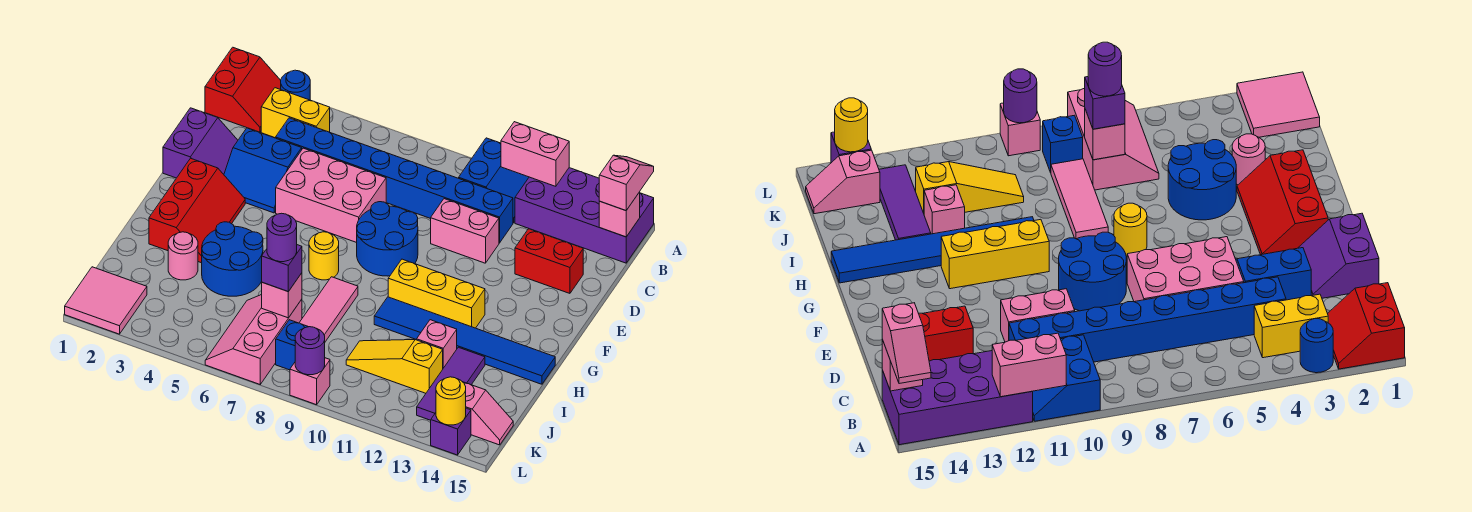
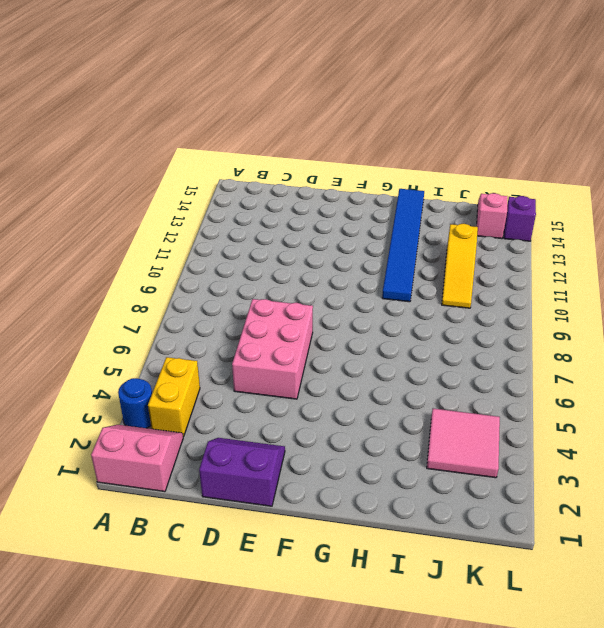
pink slope A1:B2 level 1 top 1 -> red slope A1:B2 level 1 top 1
pink tile J3:K4 level 1 -> pink tile K1:L2 level 1
none -> blue slope A10:B11 level 1 top 10
none -> purple brick A12:B15 level 1
none -> blue brick C4:C11 level 1
none -> blue slope D3:E4 level 1 top D

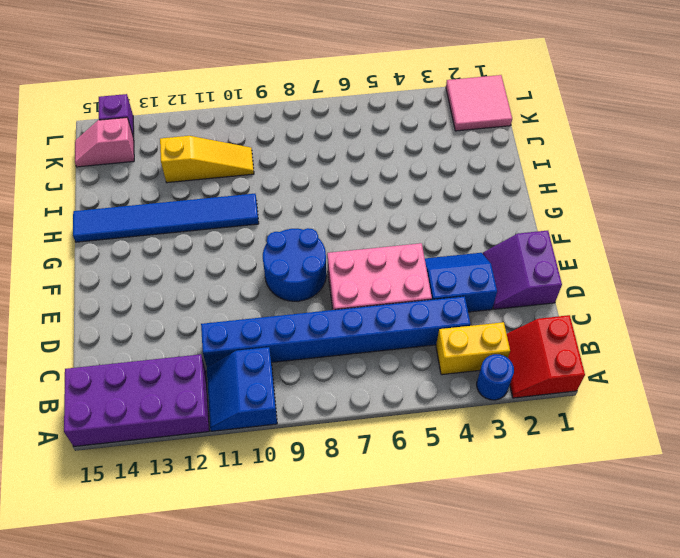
none -> pink brick D10:D11 level 1
none -> red brick D13:D14 level 1
none -> red slope F2:H3 level 1 top 2
none -> yellow round brick G7 level 1

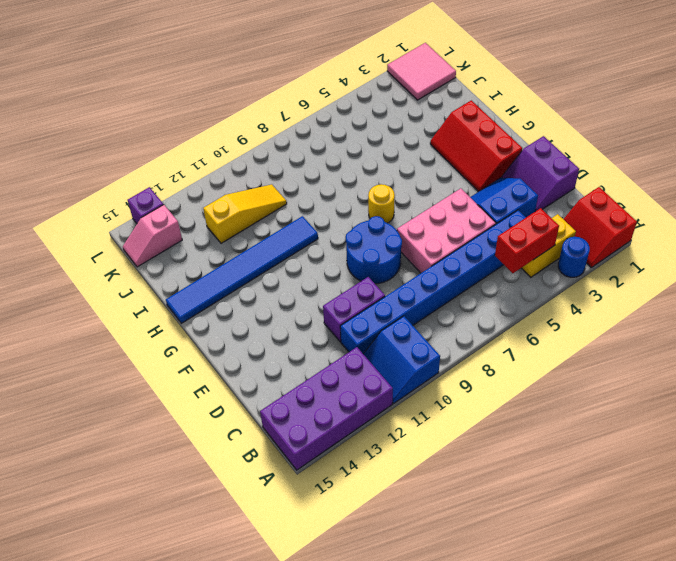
red brick B4:B5 level 2 -> red brick D13:D14 level 1
purple brick D10:D11 level 1 -> pink brick D10:D11 level 1
none -> yellow brick G10:G12 level 1
none -> blue round brick H4:I5 level 1
none -> pink tile H8:J8 level 1
none -> pink round brick I3 level 1

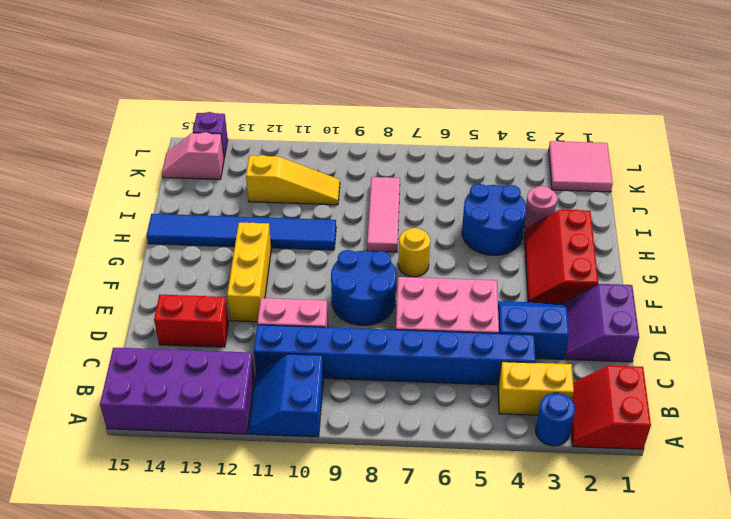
yellow brick E12:G12 level 1 -> yellow brick G10:G12 level 1
none -> pink brick I12 level 1
none -> purple tile I13:K13 level 1
none -> pink slope J6:L7 level 1 top 7
none -> blue brick K8 level 1

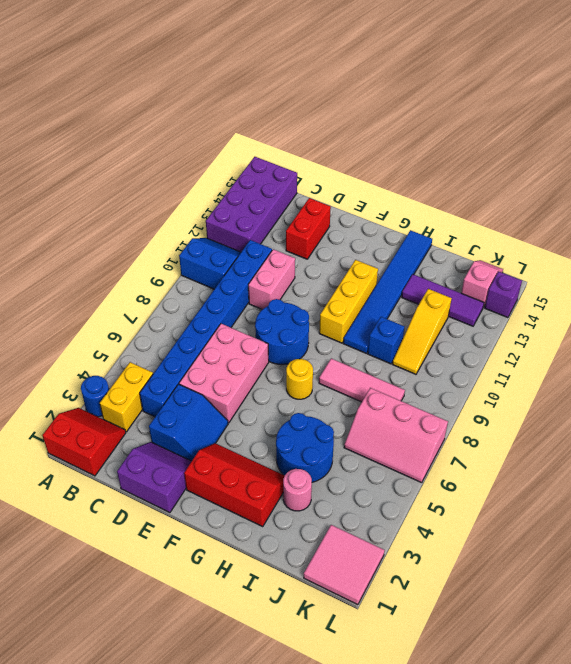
blue brick I10 level 1 -> blue brick K8 level 1
none -> pink brick I12 level 1
none -> pink brick L9 level 1
none -> pink brick A11:A12 level 2
none -> pink brick B15 level 2

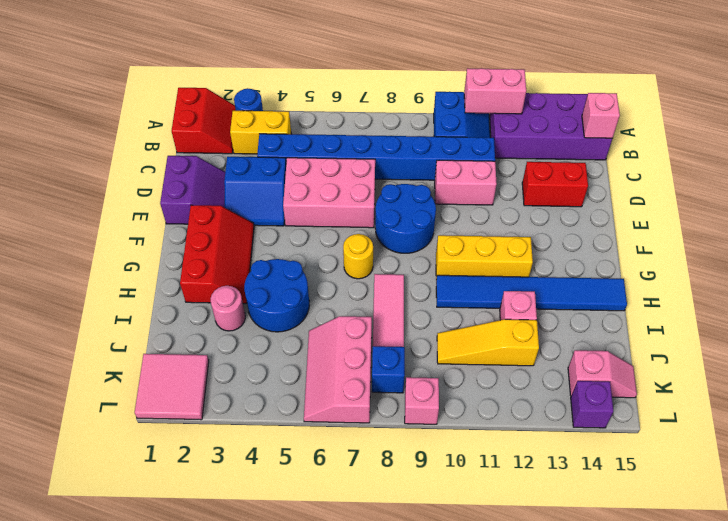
none -> purple tile I13:K13 level 1
none -> pink brick J7 level 2
none -> purple round brick L9 level 2
none -> yellow round brick L14 level 2

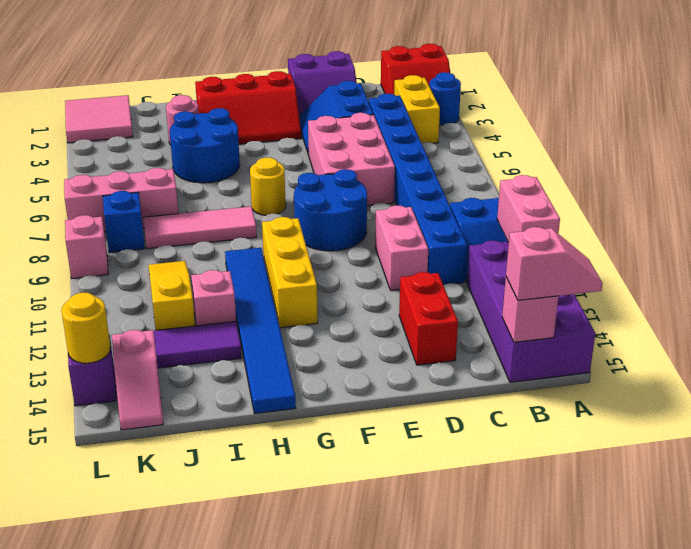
none -> pink brick J7 level 2
none -> purple round brick L9 level 2
none -> purple brick J7 level 3
none -> purple round brick J7 level 4

